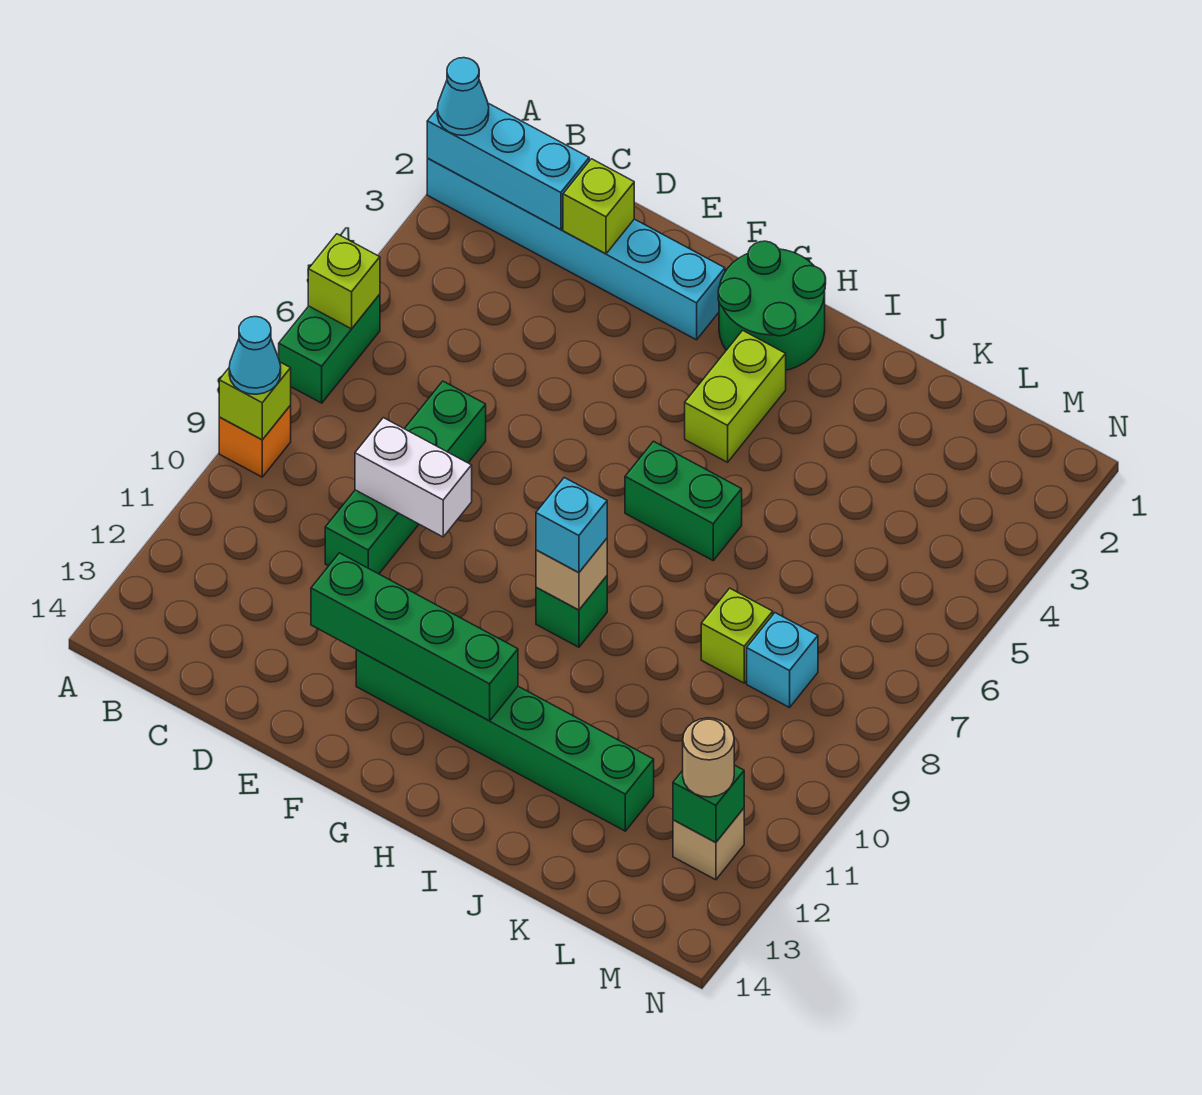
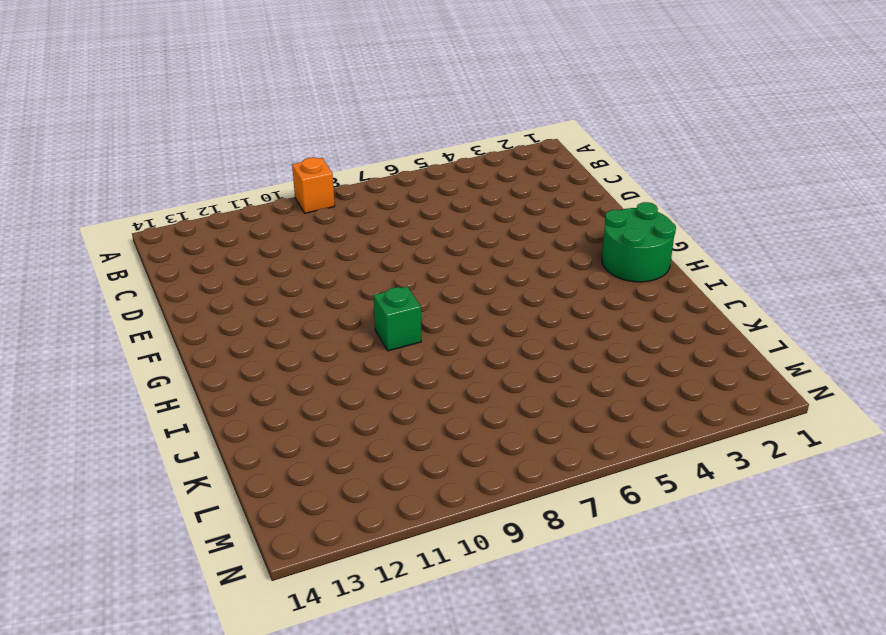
none -> cyan brick A2:F2 level 1
none -> green brick A6:A7 level 1
none -> green brick D7:D10 level 1

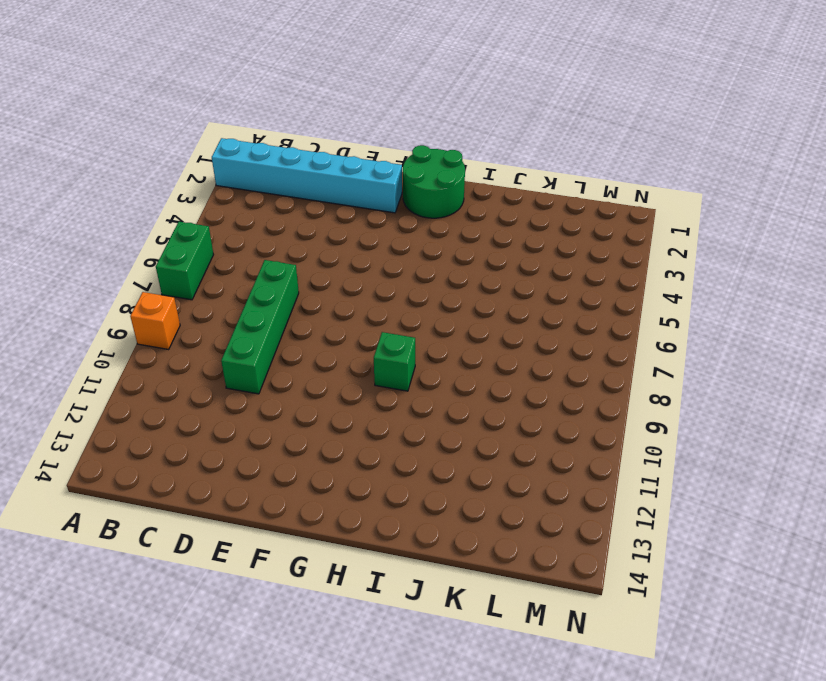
none -> green brick F12:K12 level 1
none -> lime brick H3:H4 level 1
none -> green brick H6:I6 level 1

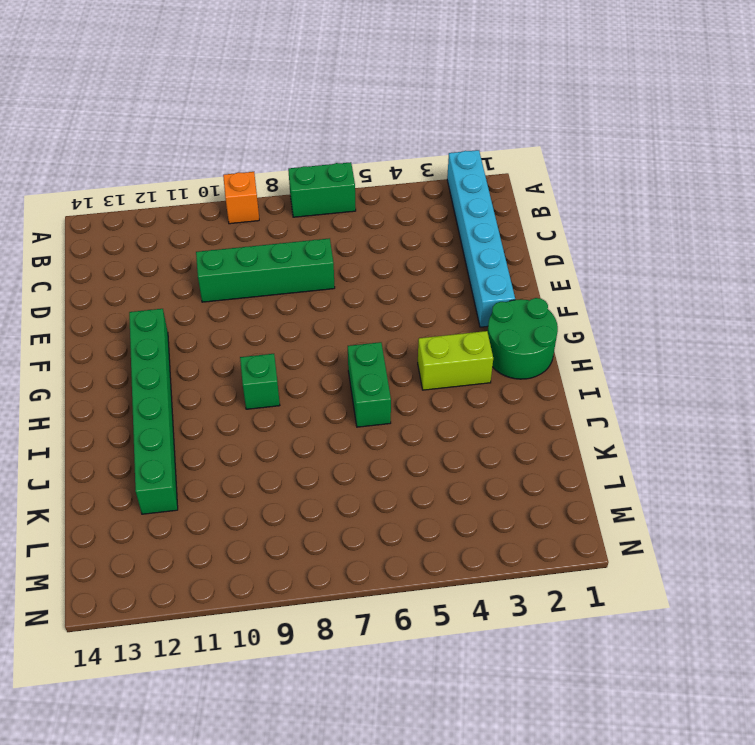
none -> lime brick K8 level 1
none -> cyan brick L8 level 1
none -> tan brick M12 level 1

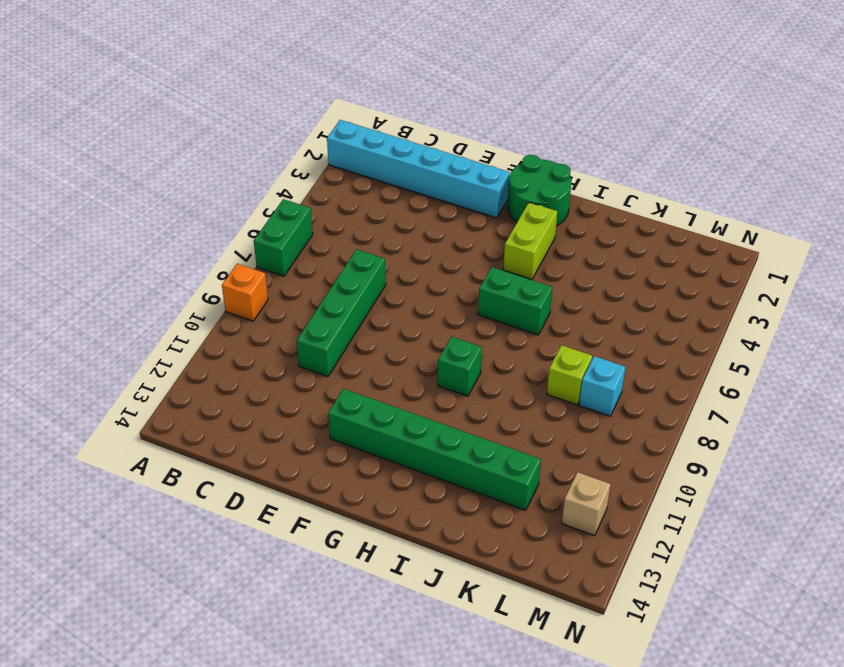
none -> cyan brick A2:C2 level 2
none -> lime brick A6 level 2
none -> lime brick A9 level 2

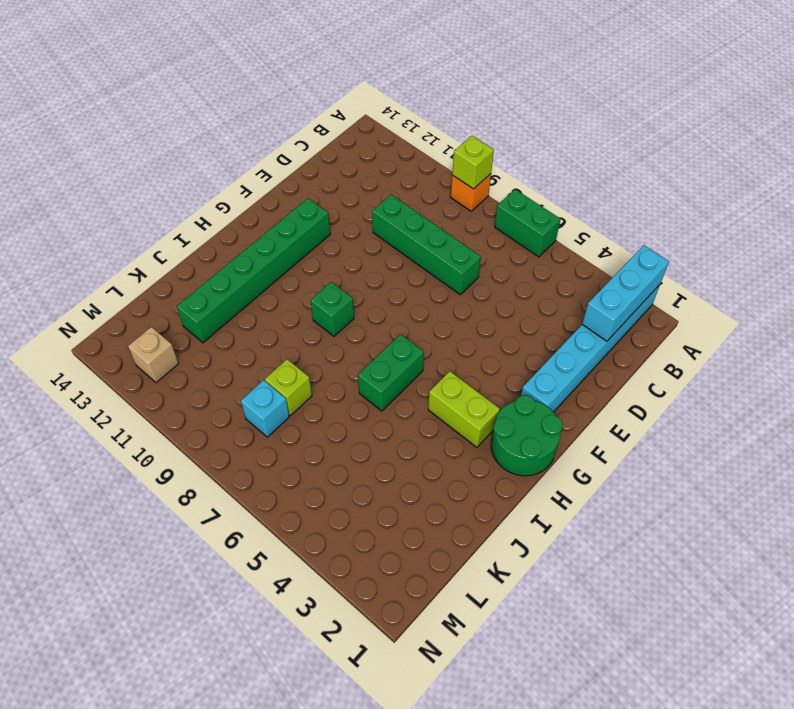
none -> lime brick A6 level 2
none -> lime brick D2 level 2
none -> white brick D9:E9 level 2

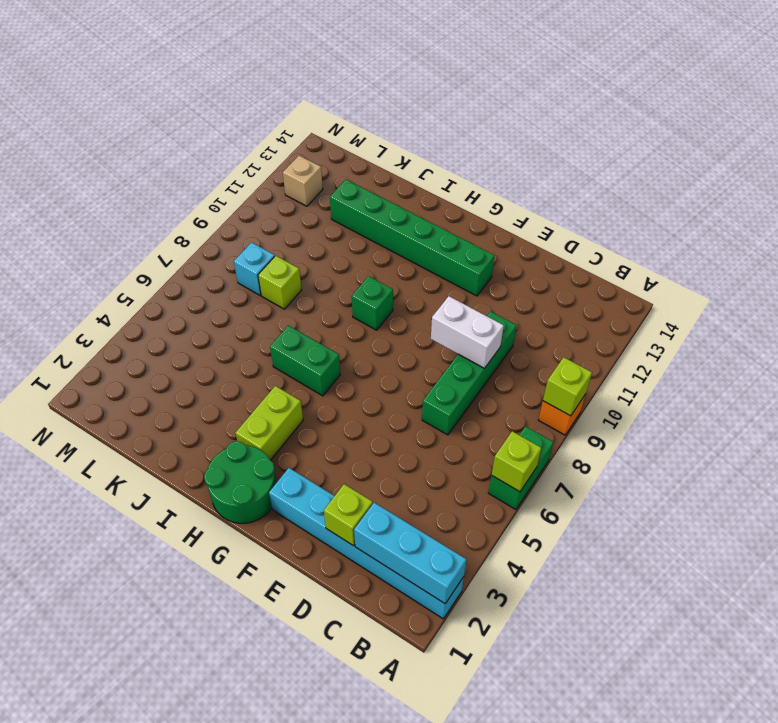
none -> green brick E12:H12 level 2
none -> tan brick H9 level 2
none -> green brick M12 level 2

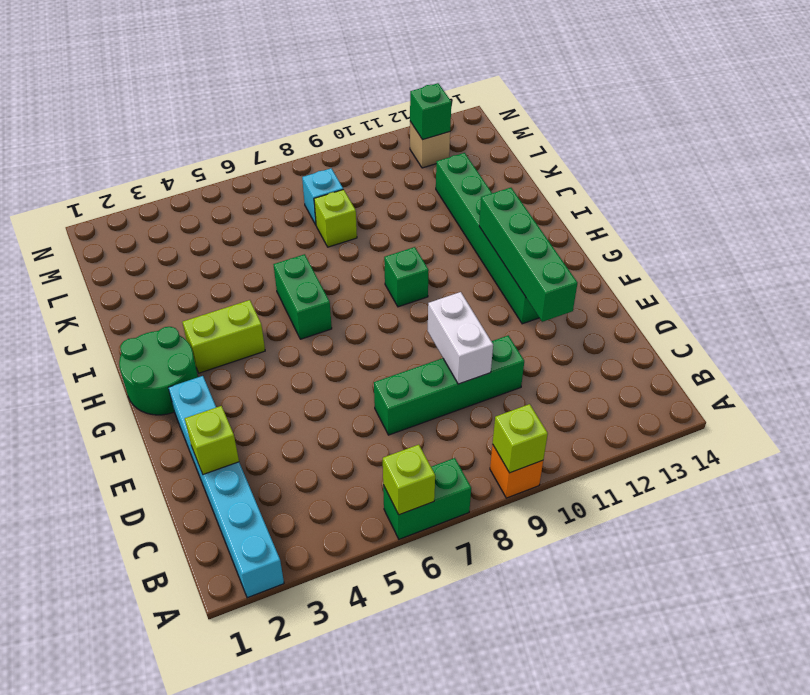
none -> cyan brick A2:C2 level 2
none -> tan brick H9 level 2
none -> cyan cone A2 level 3

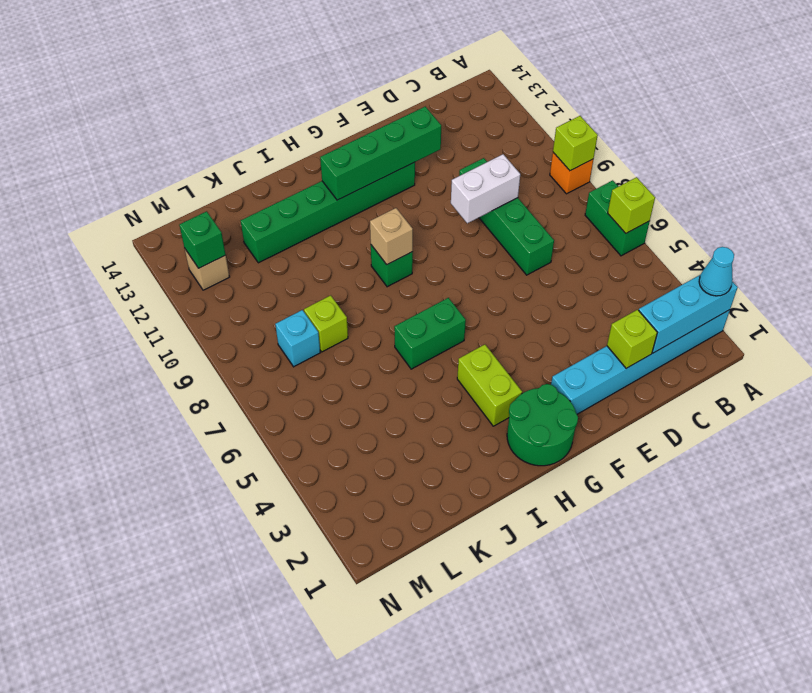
none -> cyan cone A9 level 3
none -> cyan brick H9 level 3
none -> tan round brick M12 level 3

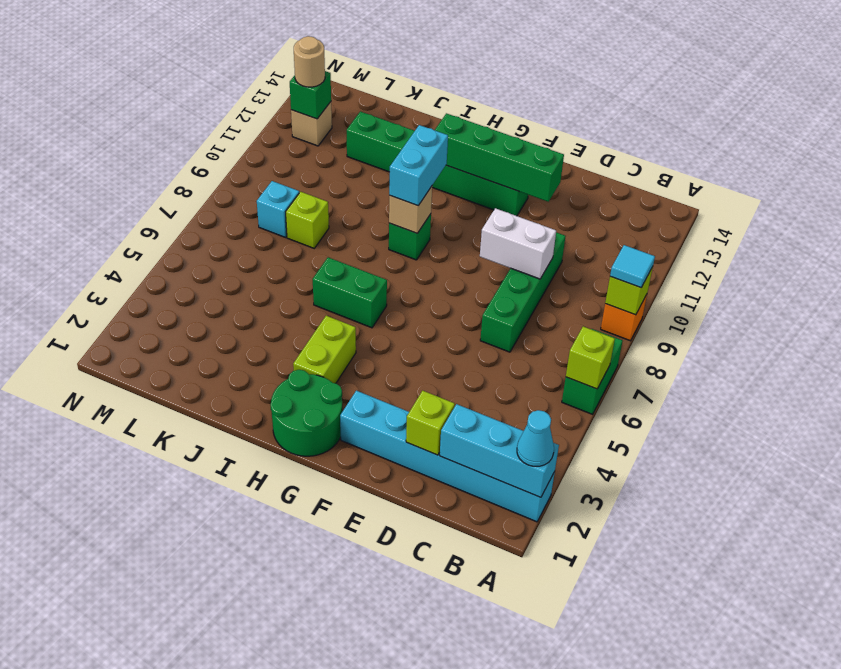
cyan tile A9 level 3 -> cyan cone A9 level 3
cyan brick H9:H10 level 3 -> cyan brick H9 level 3

